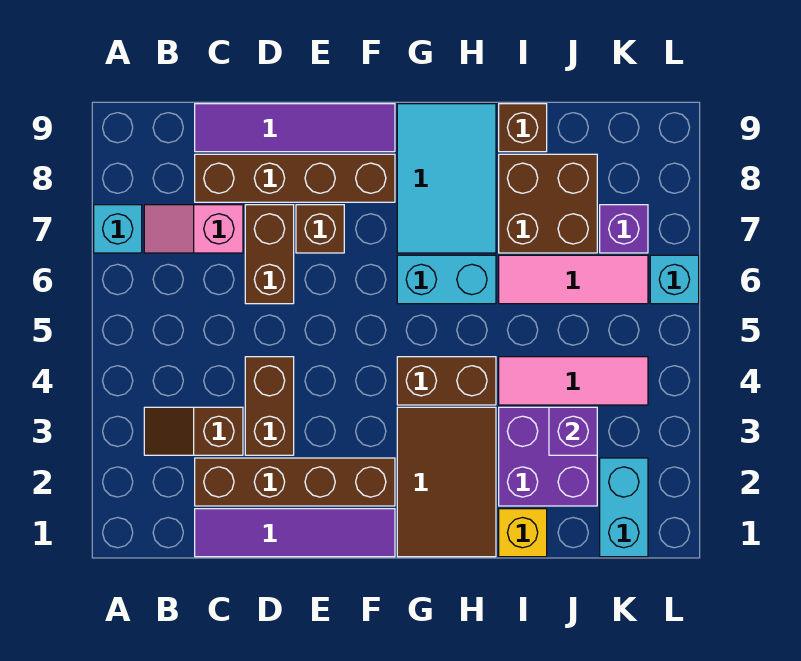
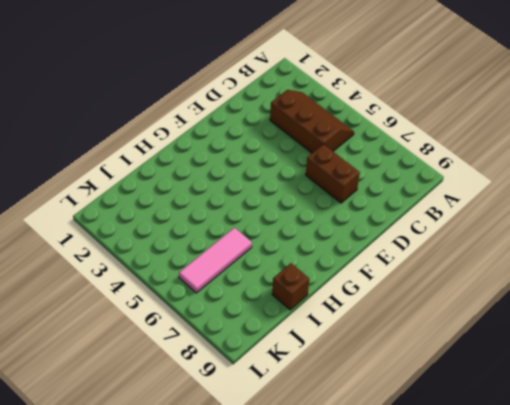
brown slope B3:C5 level 1 top C -> brown slope B3:C3 level 1 top C
none -> cyan brick A7 level 1
none -> pink slope B7:C7 level 1 top C
none -> purple tile C1:F1 level 1

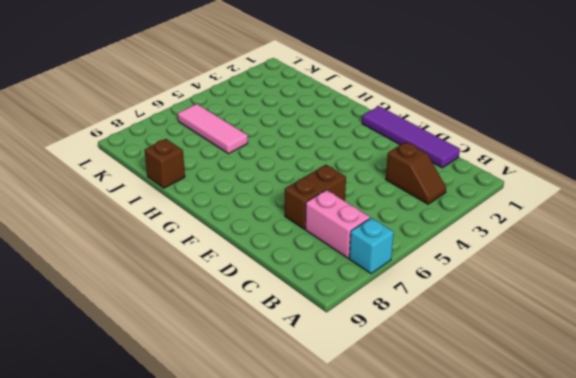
pink brick B7:C7 level 1 -> pink slope B7:C7 level 1 top C
none -> brown brick C2:F2 level 1
none -> brown brick C8:F8 level 1
none -> purple tile C9:F9 level 1

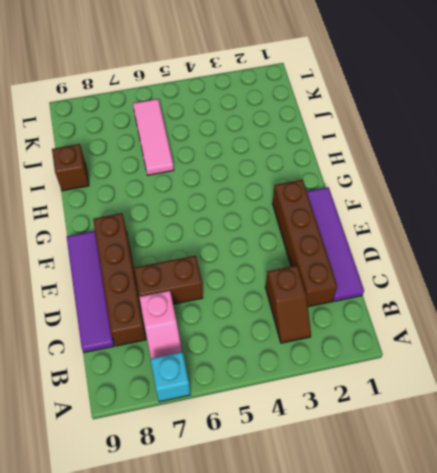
none -> brown brick D3:D4 level 1
none -> brown brick E7 level 1
none -> brown tile G1:H3 level 1

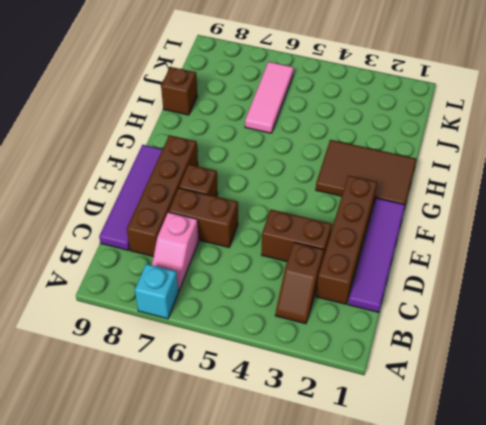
none -> brown brick G4:H4 level 1
none -> cyan brick G6:H6 level 1
none -> cyan tile G7:H9 level 1

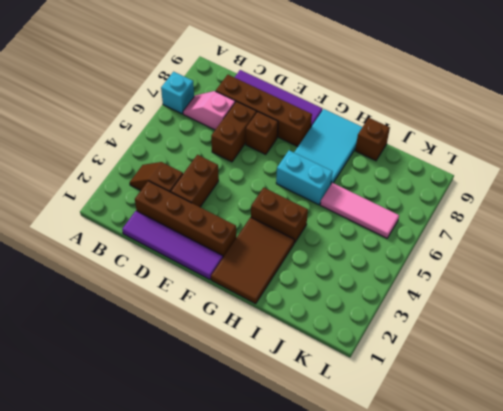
none -> yellow brick I1 level 1
none -> purple brick I2:J3 level 1
none -> pink tile I4:K4 level 1

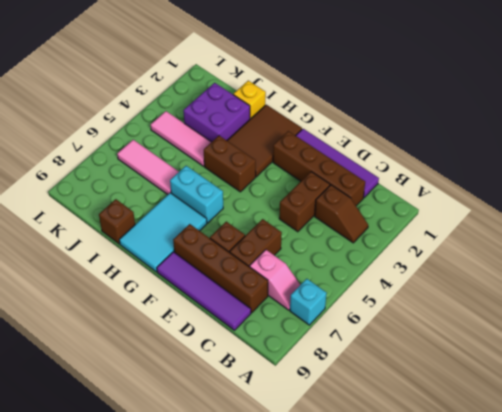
none -> brown brick I7:J8 level 1
none -> cyan brick K1:K2 level 1
none -> purple brick K7 level 1

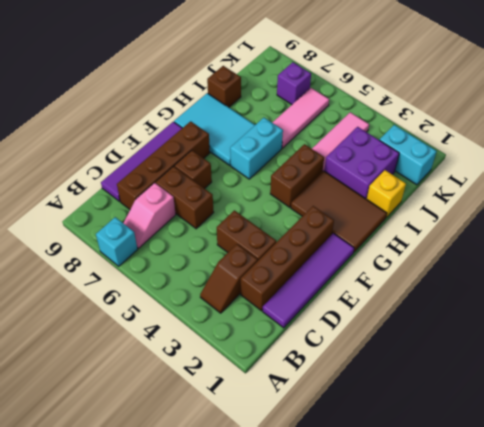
none -> brown brick I7:J8 level 1
none -> cyan brick L6 level 1
none -> purple brick J3 level 2

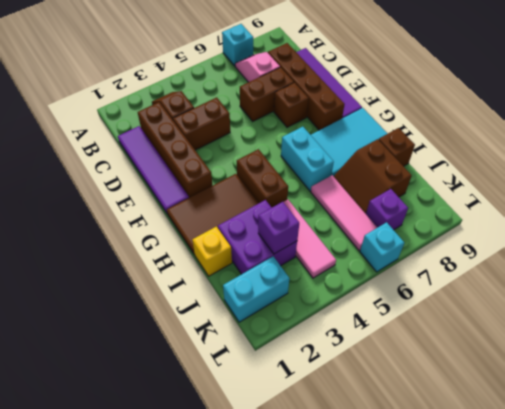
brown slope I7:J8 level 1 top 8 -> brown brick I7:J8 level 1

